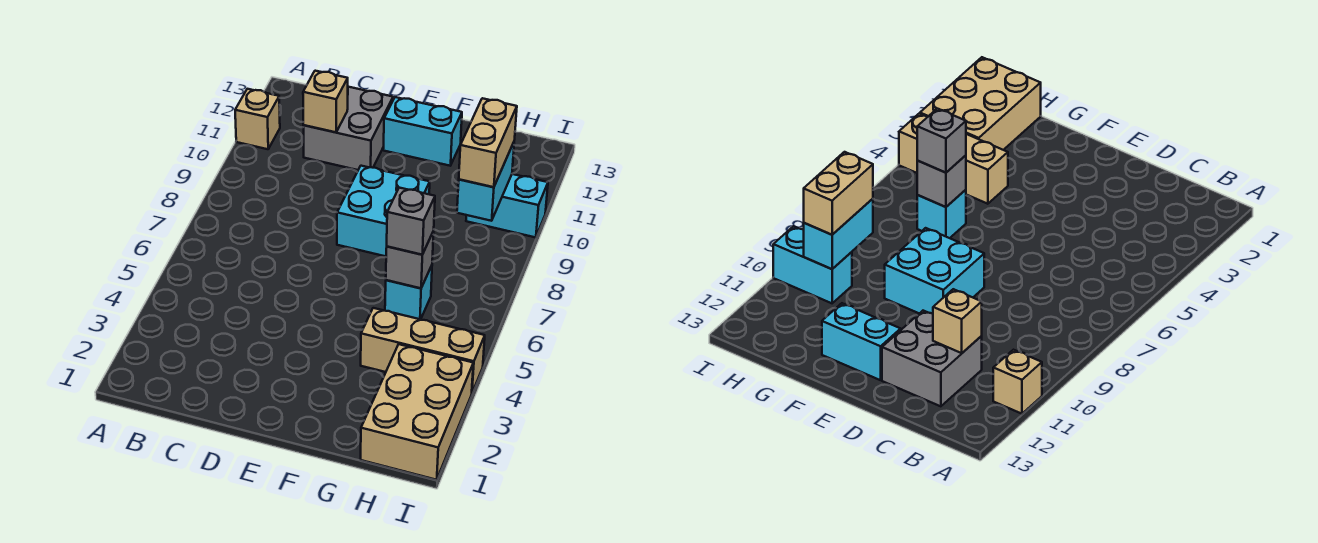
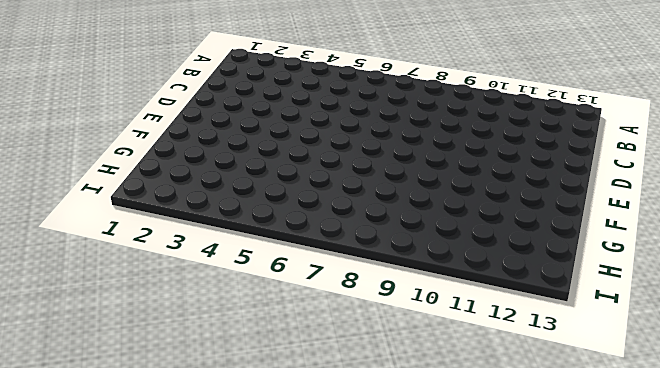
none -> tan brick A11 level 1
none -> grey brick C11:D12 level 1
none -> cyan brick E8:F9 level 1

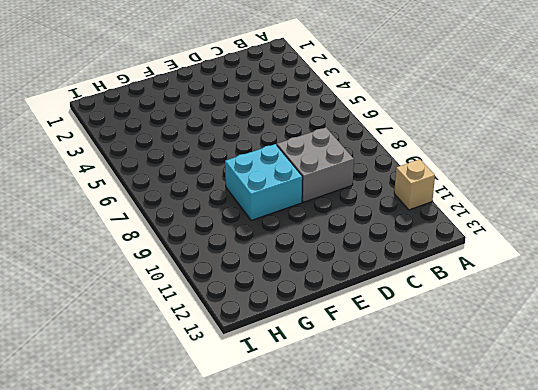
grey brick C8:D9 level 1 -> grey brick C11:D12 level 1
none -> cyan brick E12:F12 level 1
none -> tan brick G4:I4 level 1
none -> cyan brick G6 level 1

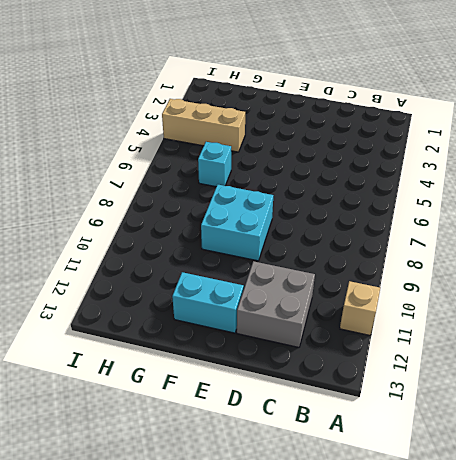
none -> tan brick H1:I3 level 1
none -> cyan brick H10:I10 level 1
none -> tan brick C11 level 2

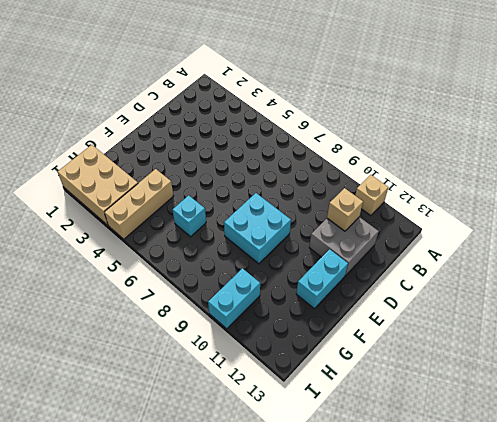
none -> grey brick G6 level 2
none -> cyan brick H9:H10 level 2
none -> grey brick G6 level 3

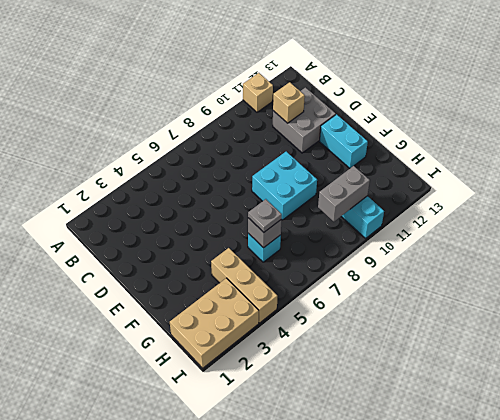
grey plate G6 level 3 -> grey brick G6 level 3
grey brick H9:H10 level 2 -> cyan brick H9:H10 level 2
none -> tan brick H9:H10 level 3

